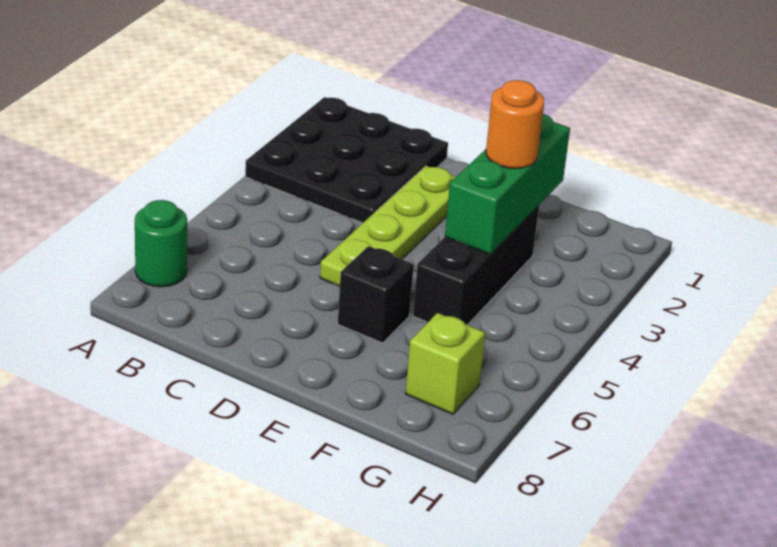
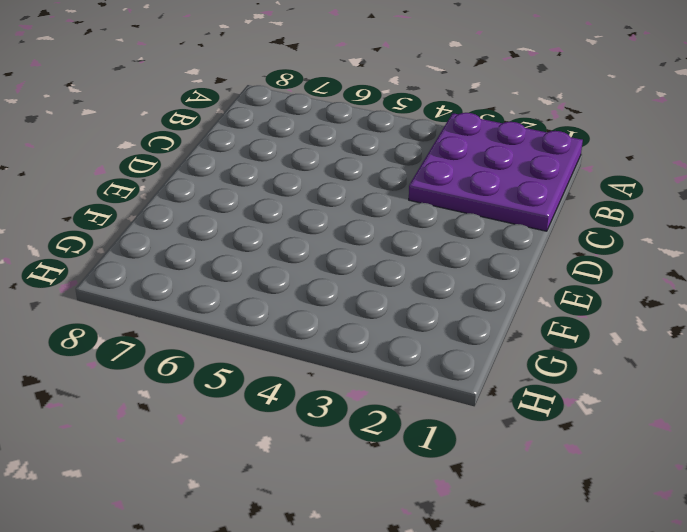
purple plate A1:C3 level 1 -> black plate A1:C3 level 1
none -> green round brick A7 level 1
none -> lime plate D2:D5 level 1

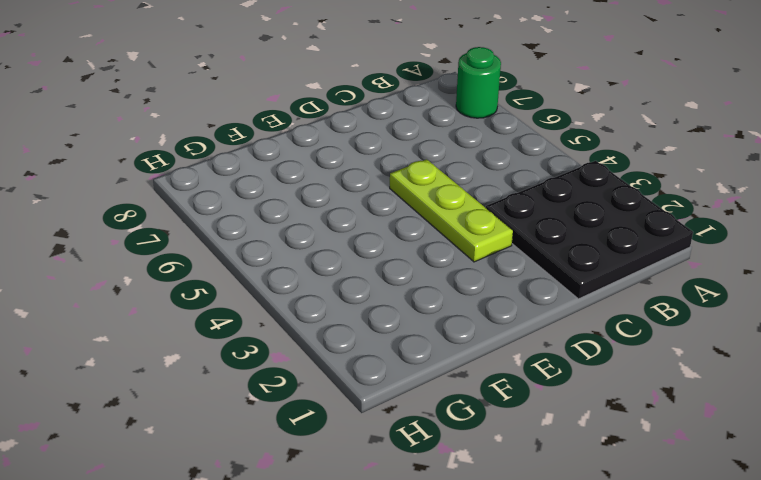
lime plate D3:D5 level 1 -> lime plate D2:D5 level 1
none -> black brick E6 level 1
none -> black brick F3:F5 level 1

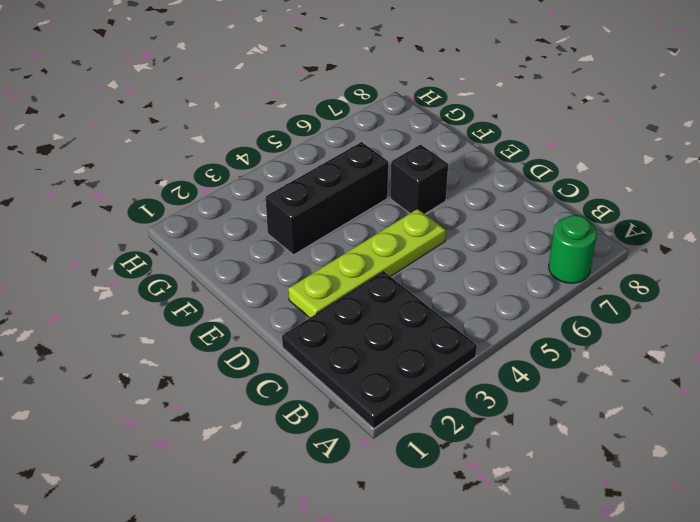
none -> lime brick G7 level 1
none -> green brick F2:F4 level 2

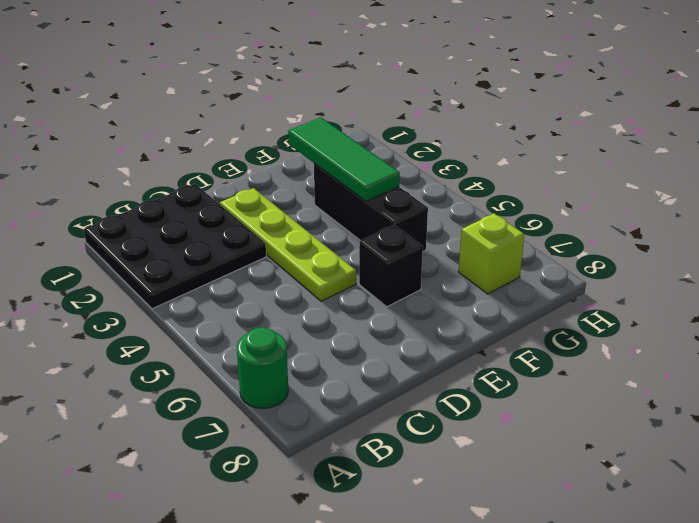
green tile F2:F4 level 2 -> green brick F2:F4 level 2
none -> orange round brick F3 level 3

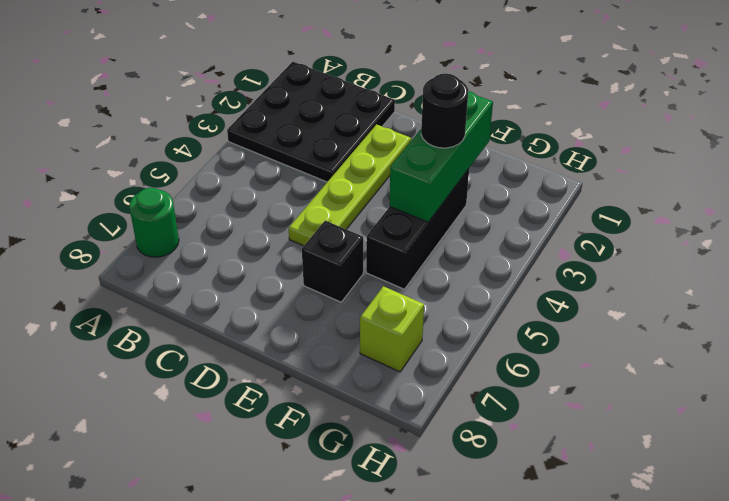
black round brick F3 level 3 -> orange round brick F3 level 3

